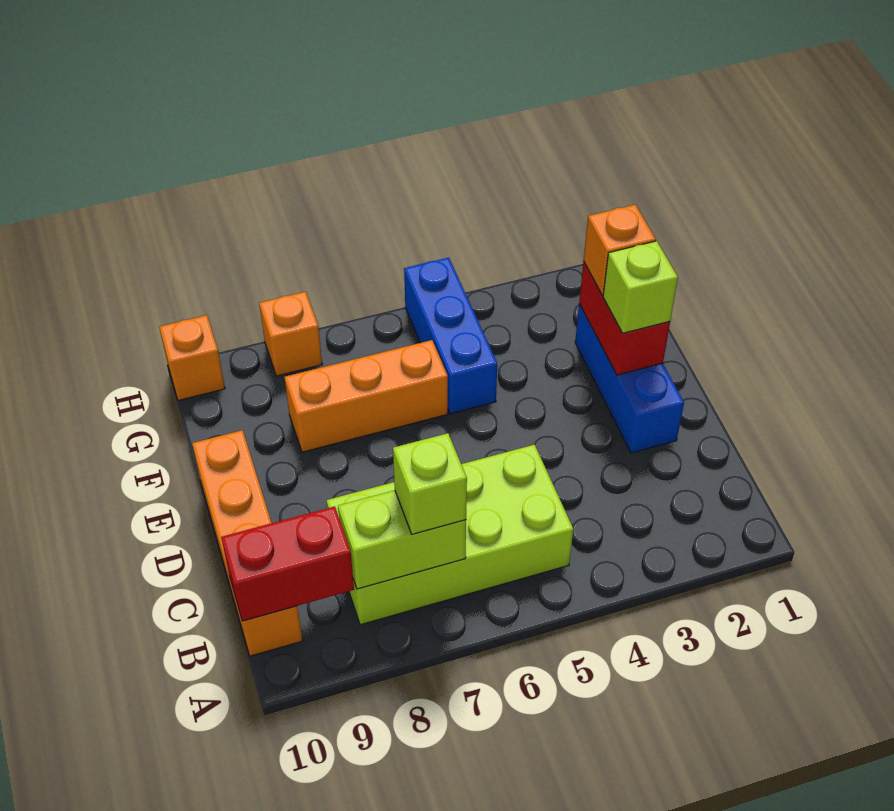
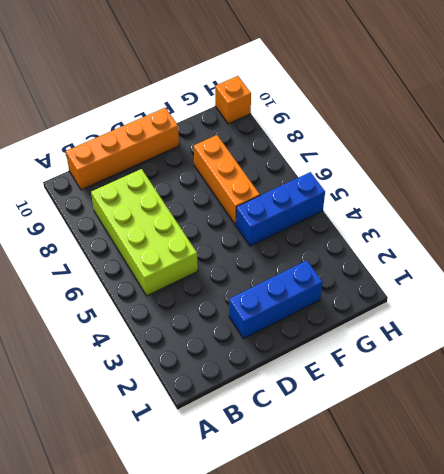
none -> orange brick H8 level 1
none -> lime brick B7:B8 level 2
none -> red brick B9:B10 level 2

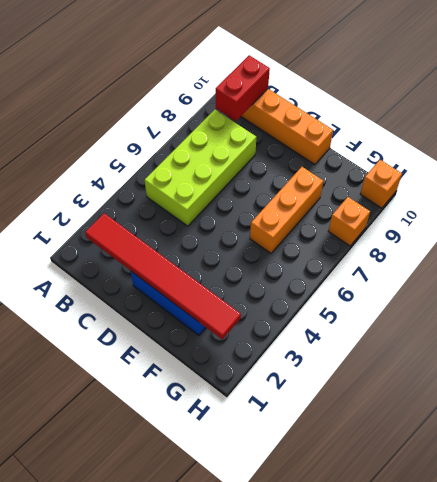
red tile B2:G2 level 2 -> red brick E2:F2 level 2
none -> blue brick F5:H5 level 1
none -> lime brick B7:B8 level 2
none -> lime brick B7 level 3

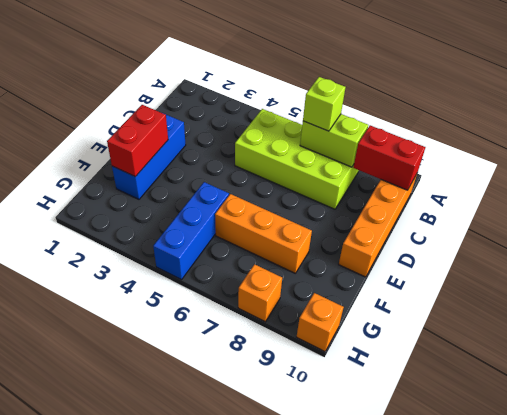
none -> lime brick E2 level 3
none -> orange brick F2 level 3

